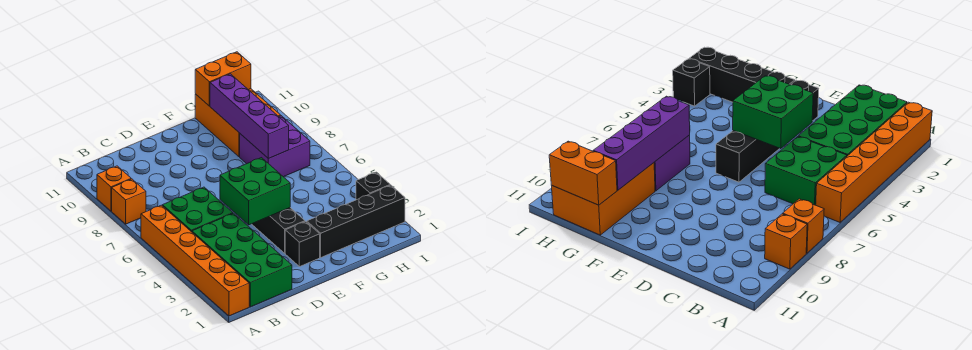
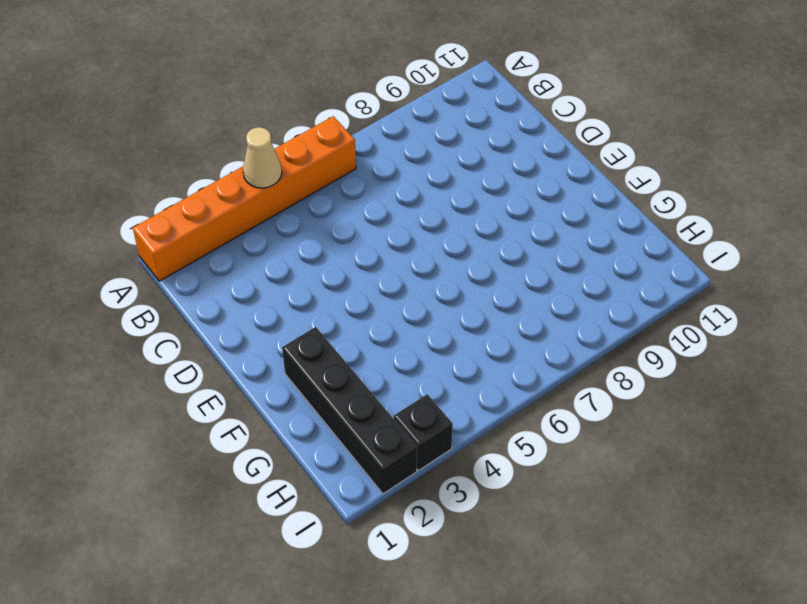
tan cone A4 level 2 -> none
none -> orange brick A8 level 1
none -> orange brick A9 level 1
none -> green brick B1:C4 level 1

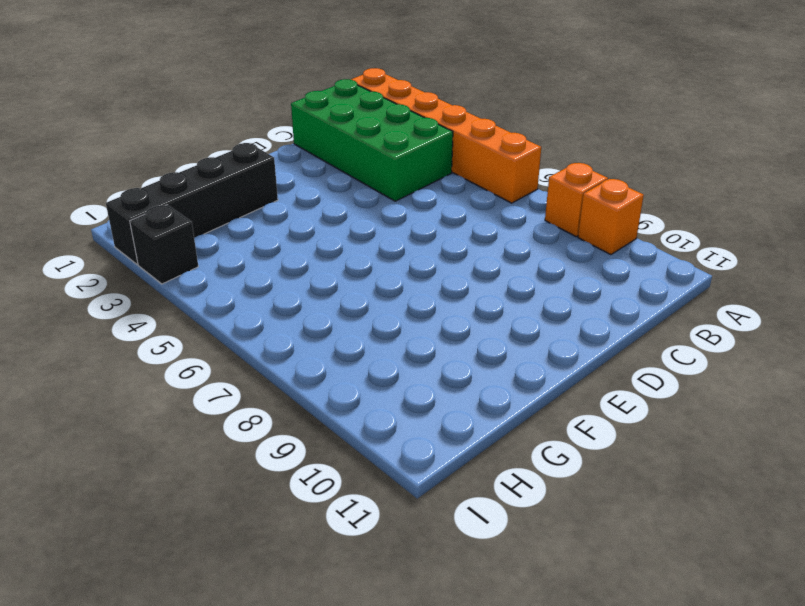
none -> green brick B5:C6 level 1
none -> black brick E2 level 1
none -> black brick E3:E6 level 1

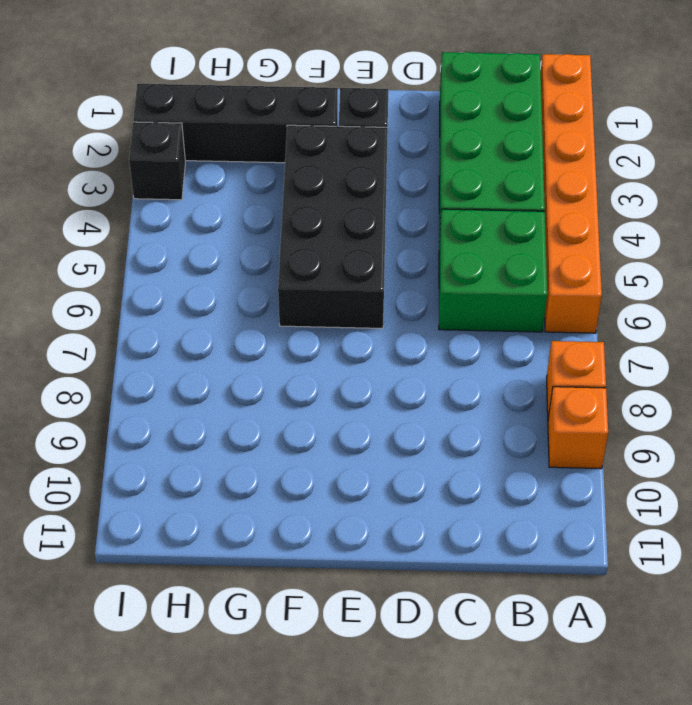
black brick E3:F6 level 1 -> black brick E3:E6 level 1
none -> purple brick G7:H8 level 1
none -> orange brick G9:H11 level 1
none -> green brick D4:E5 level 2

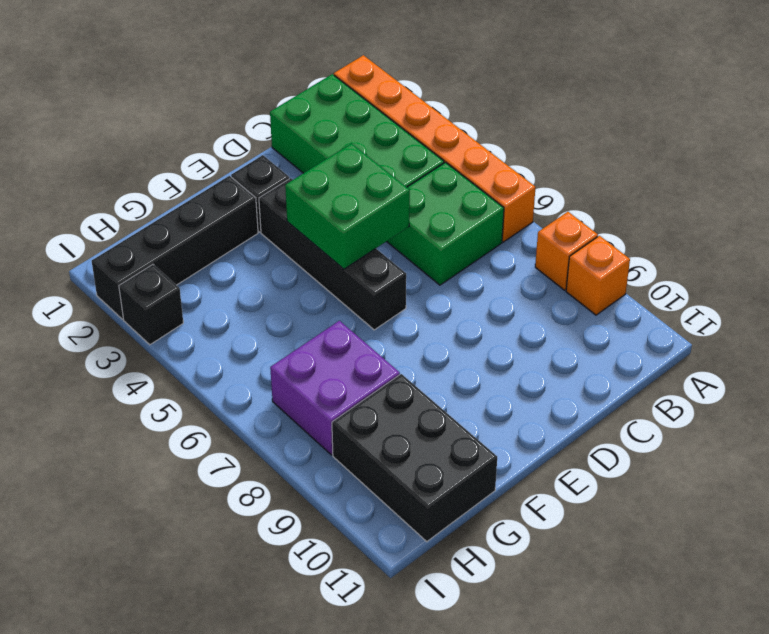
black brick G9:H11 level 1 -> orange brick G9:H11 level 1
none -> purple brick G7:G10 level 2
none -> orange brick G11:H11 level 2

